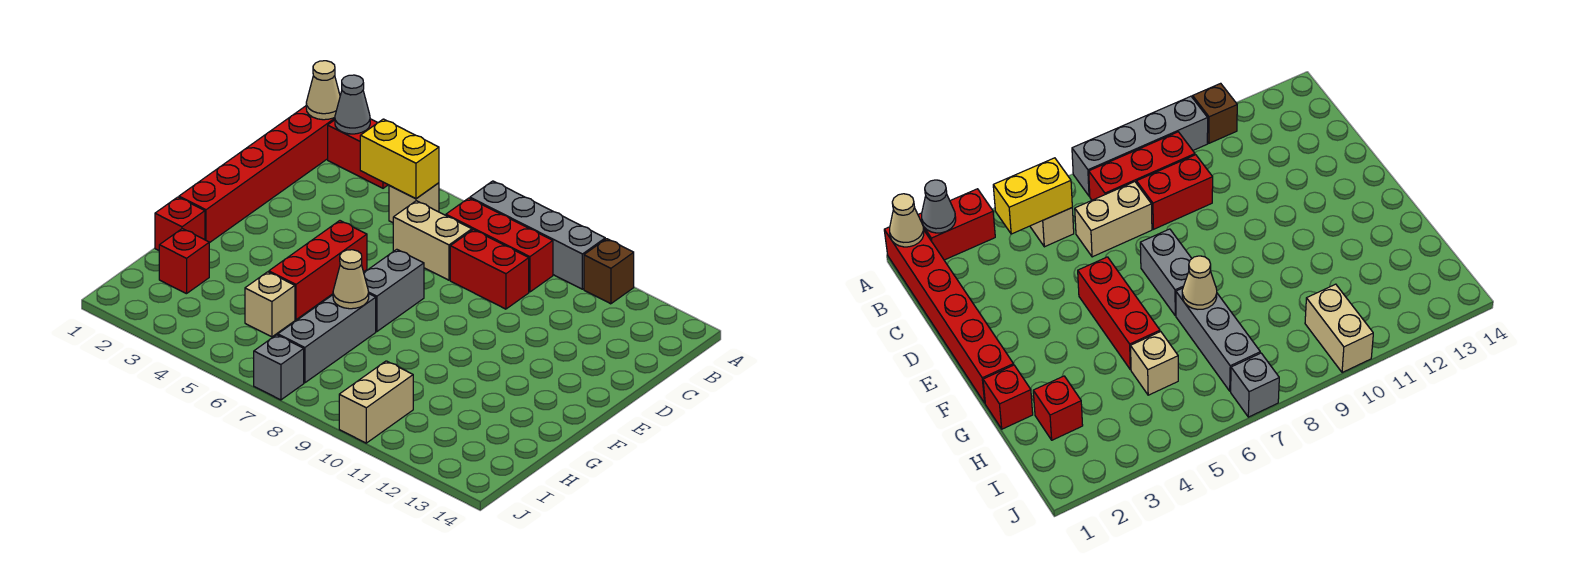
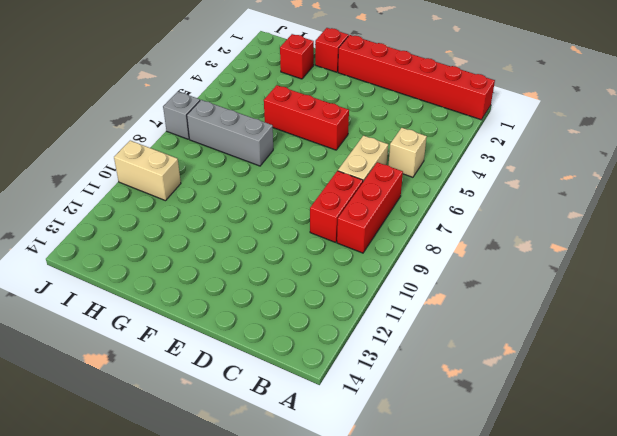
none -> red brick A2:A3 level 1
none -> grey brick A7:A10 level 1
none -> brown brick A11 level 1

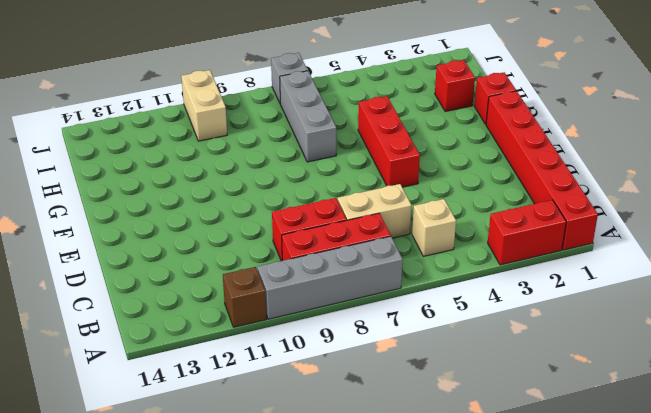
none -> grey brick E7:F7 level 1
none -> tan brick H5 level 1
none -> tan cone A1 level 2

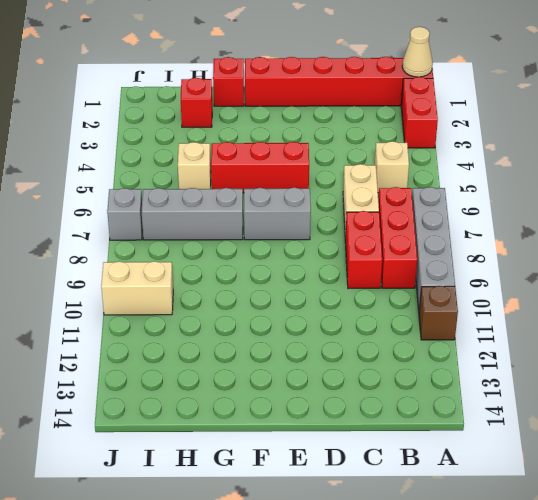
none -> grey cone A2 level 2
none -> yellow brick B4:B5 level 2
none -> tan cone G7 level 2

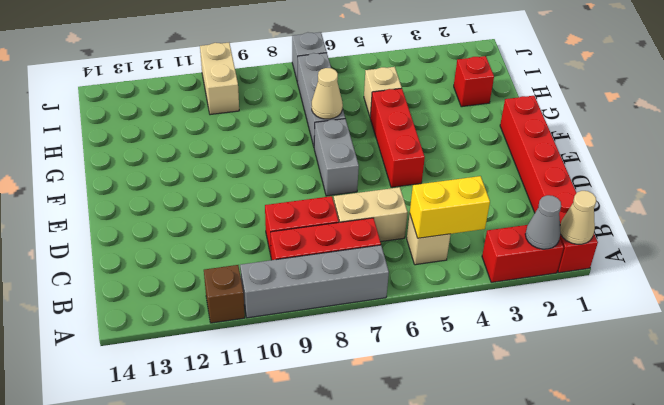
none -> red brick G1 level 1

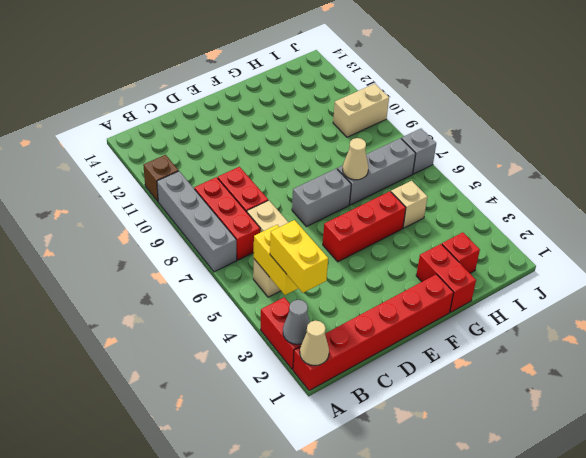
yellow brick B3:B4 level 3 -> none
red brick G1:G2 level 1 -> red brick G1 level 1

